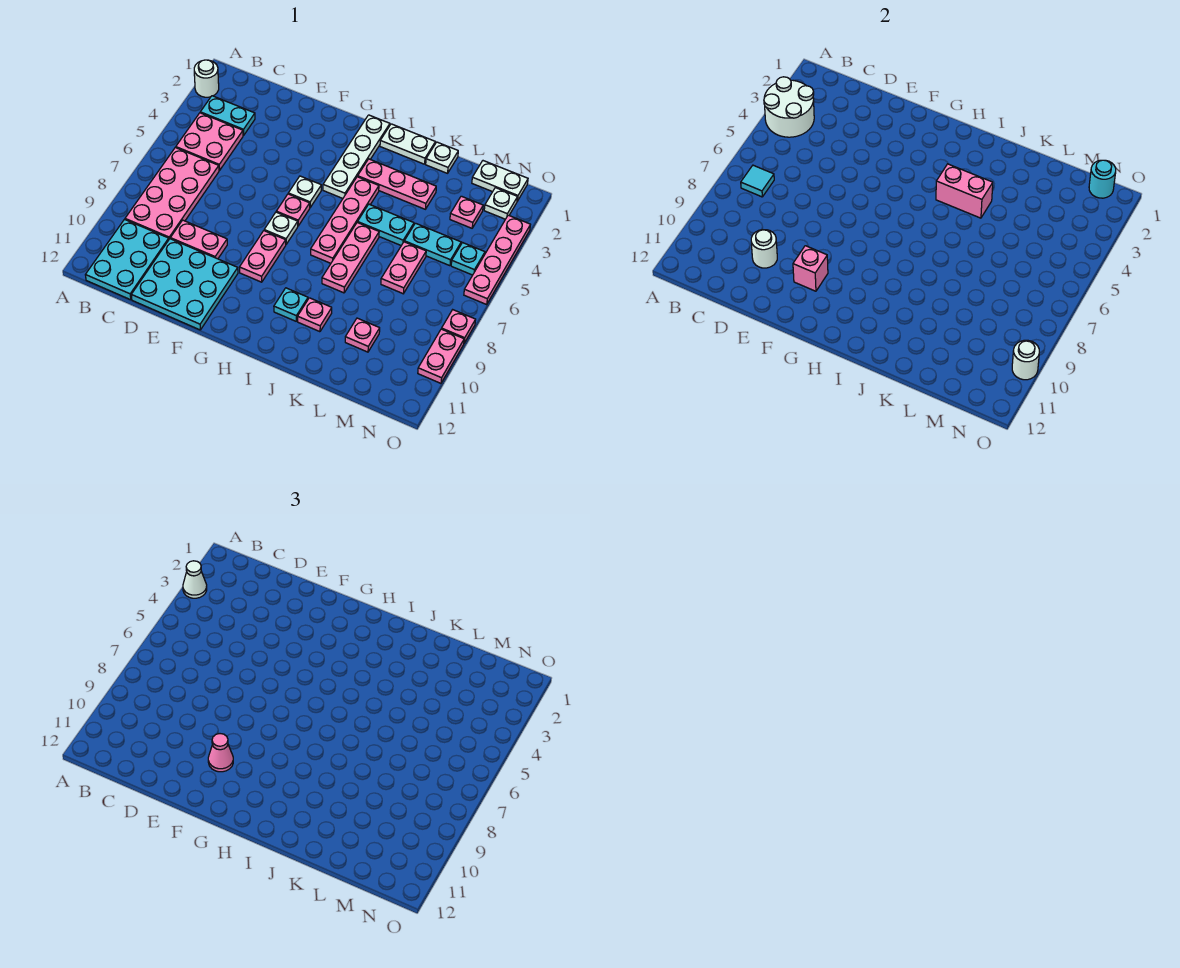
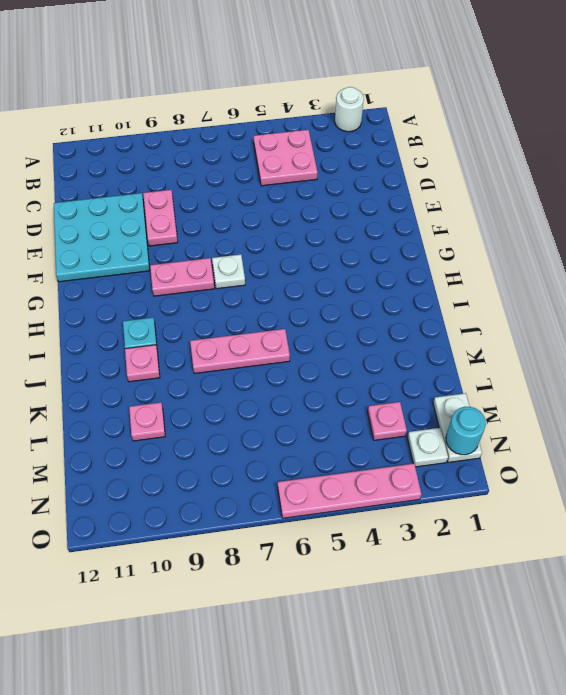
none -> cyan plate B3:C3 level 1
none -> pink plate B6:C9 level 1
none -> cyan plate B10:C12 level 1
none -> white plate G5 level 1

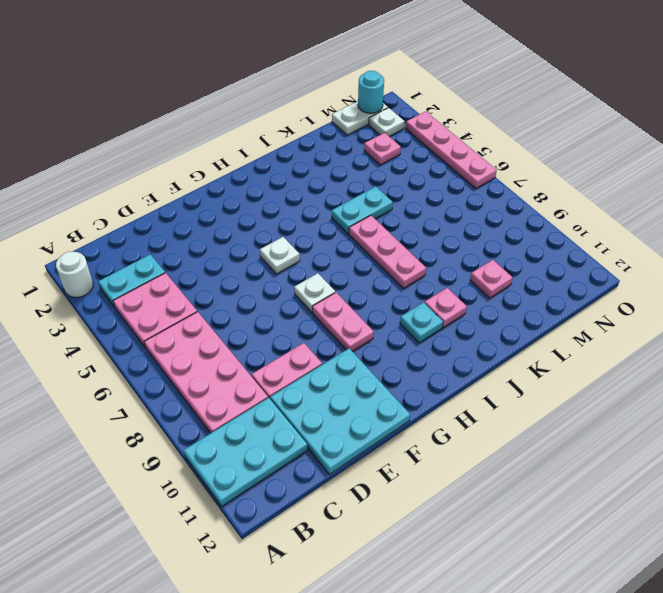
cyan plate A10:C11 level 1 -> cyan plate B10:C12 level 1
none -> pink plate G6 level 1
none -> white plate H1:H4 level 1
none -> white plate I1:J1 level 1
none -> pink plate I3:K3 level 1

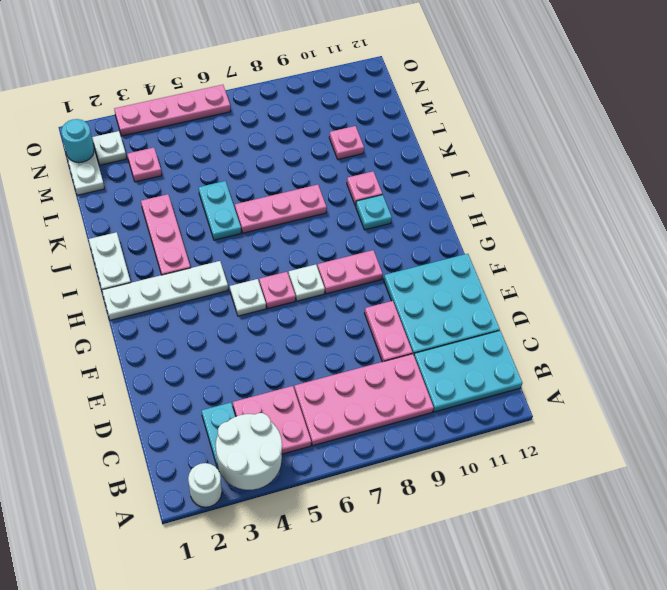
none -> pink plate I4:I7 level 1
none -> white plate K1 level 1
none -> cyan plate L5:M5 level 1
none -> pink plate L6:L7 level 1

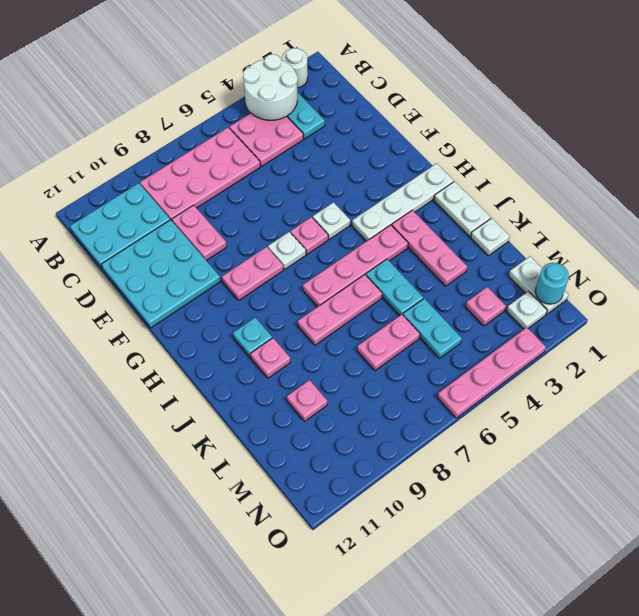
none -> cyan plate N5 level 1
none -> pink plate O8 level 1
none -> pink plate O9:O10 level 1
none -> cyan tile B7 level 2

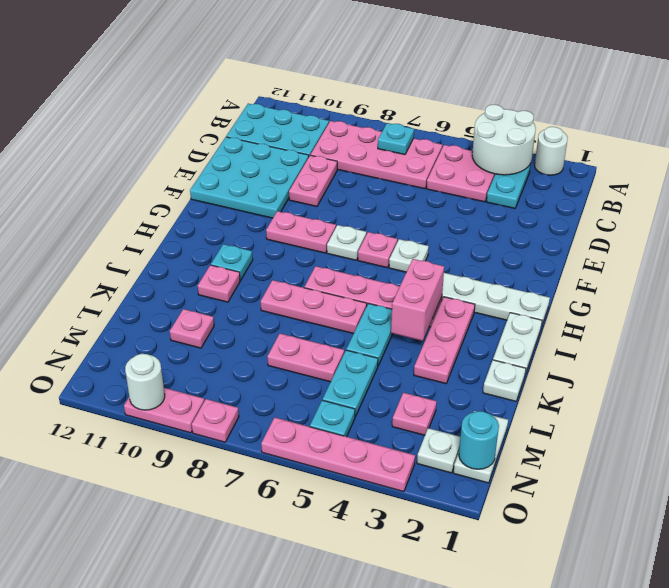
cyan plate B7 level 2 -> cyan tile B7 level 2
none -> white round brick D10 level 2
none -> pink brick F10 level 2
none -> white cone A3 level 3
none -> pink cone F10 level 3

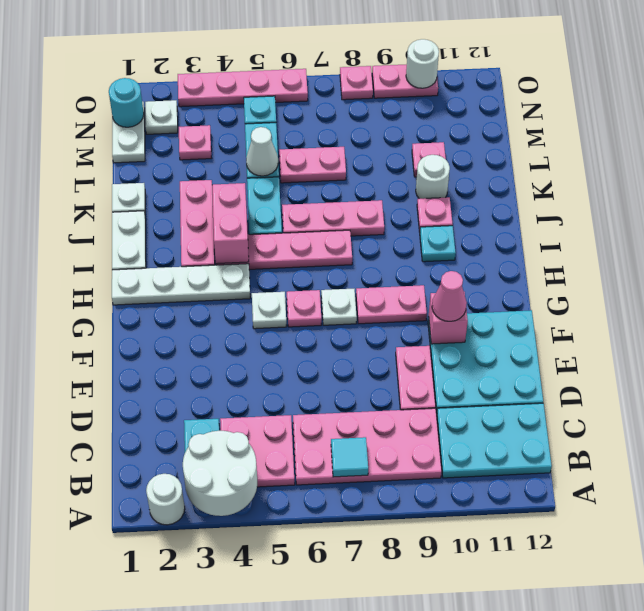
white round brick K10 level 1 -> white round brick D10 level 2
white cone L5 level 2 -> white cone A3 level 3

